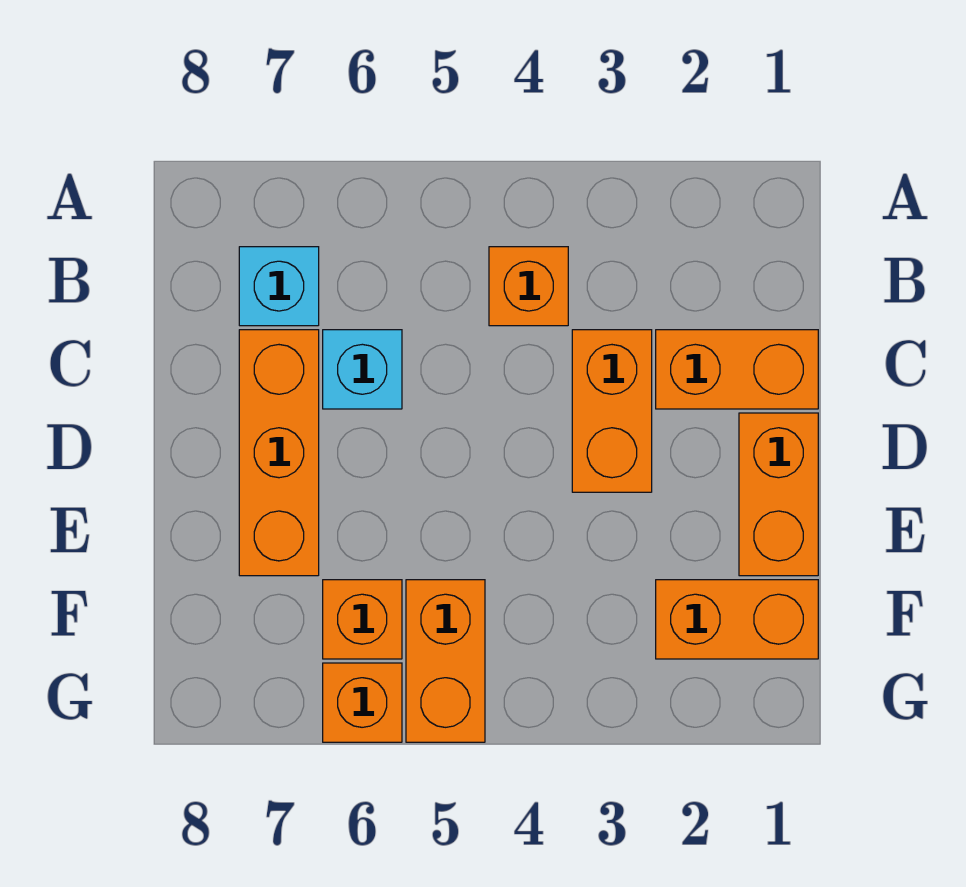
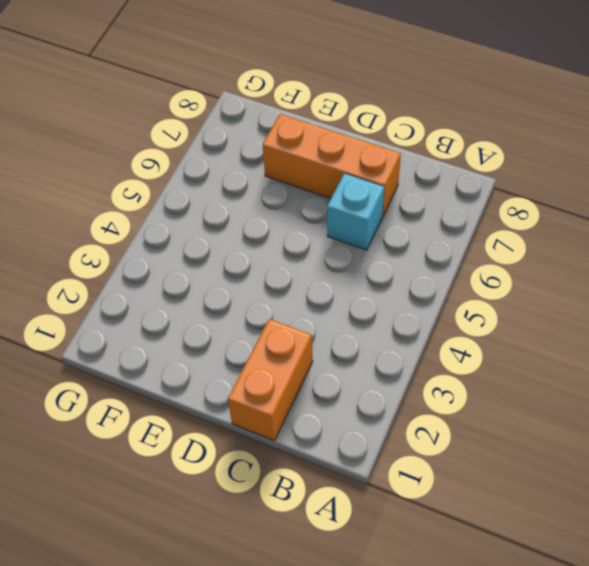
none -> orange brick B4 level 1
none -> cyan brick B7 level 1

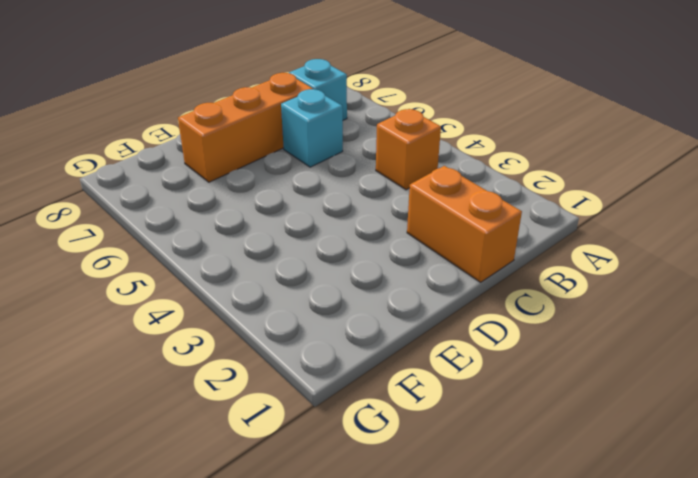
none -> orange brick C3:D3 level 1
none -> orange brick D1:E1 level 1

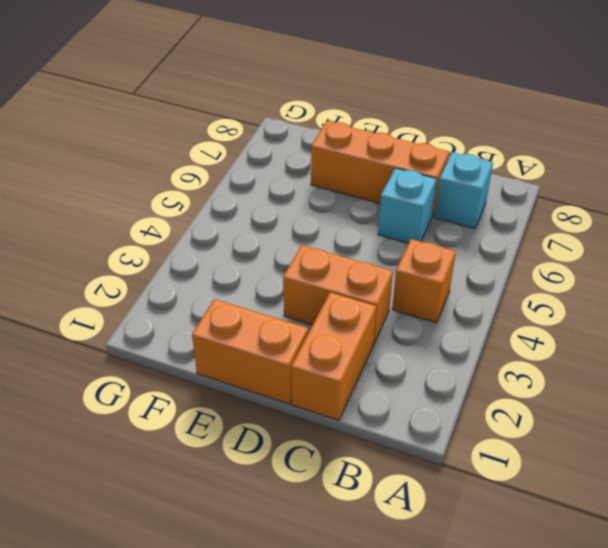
none -> orange brick F1:F2 level 1
none -> orange brick F5:G5 level 1

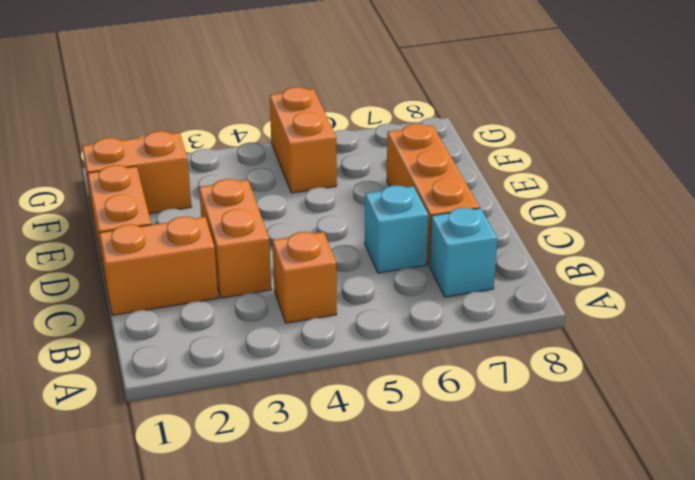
none -> orange brick F6 level 1
none -> orange brick G6 level 1

